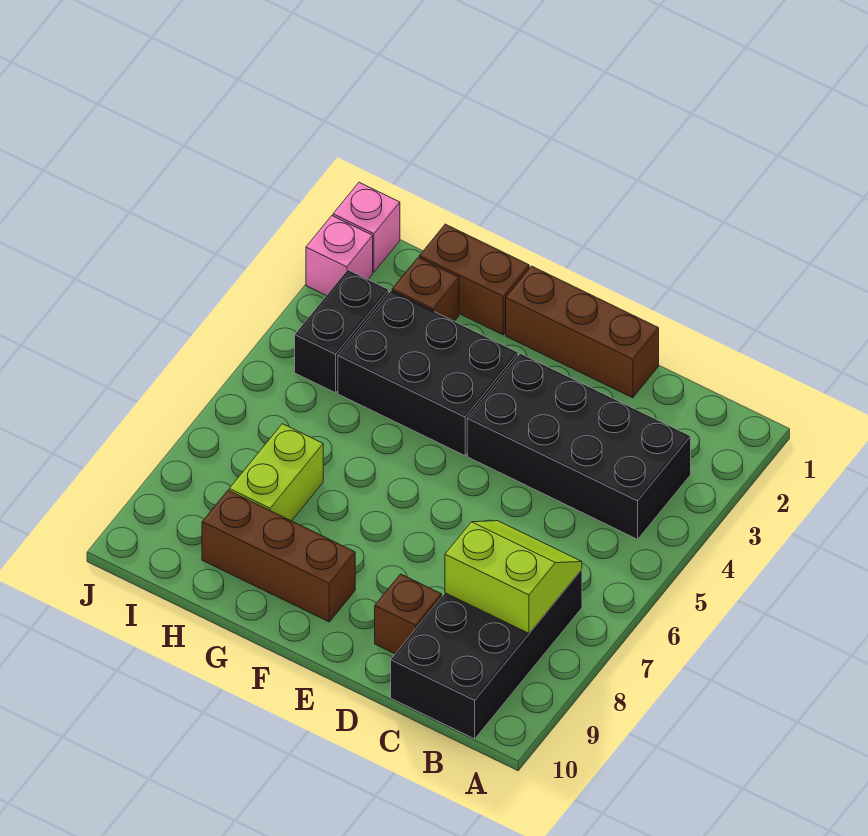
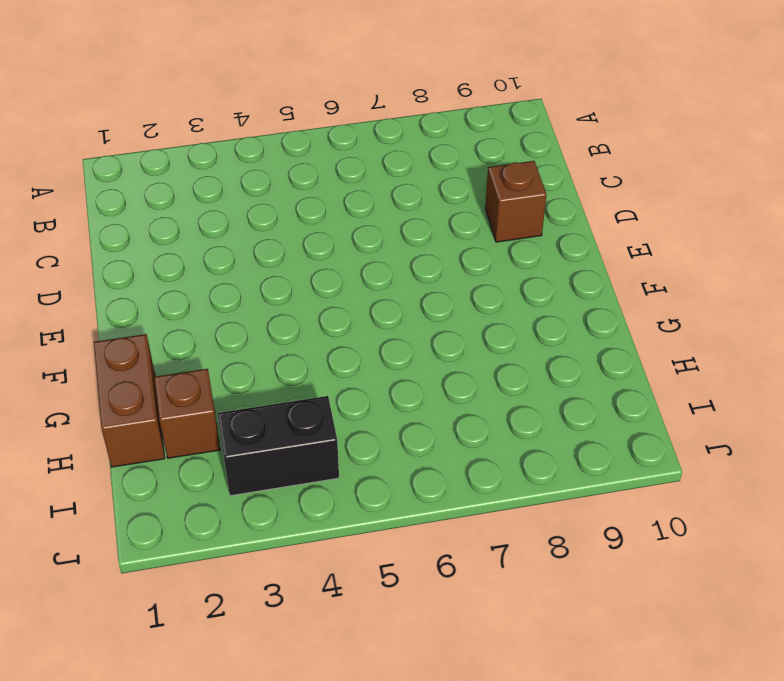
none -> black brick B3:E4 level 1
none -> black brick B7:C10 level 1
none -> brown brick D1:F1 level 1

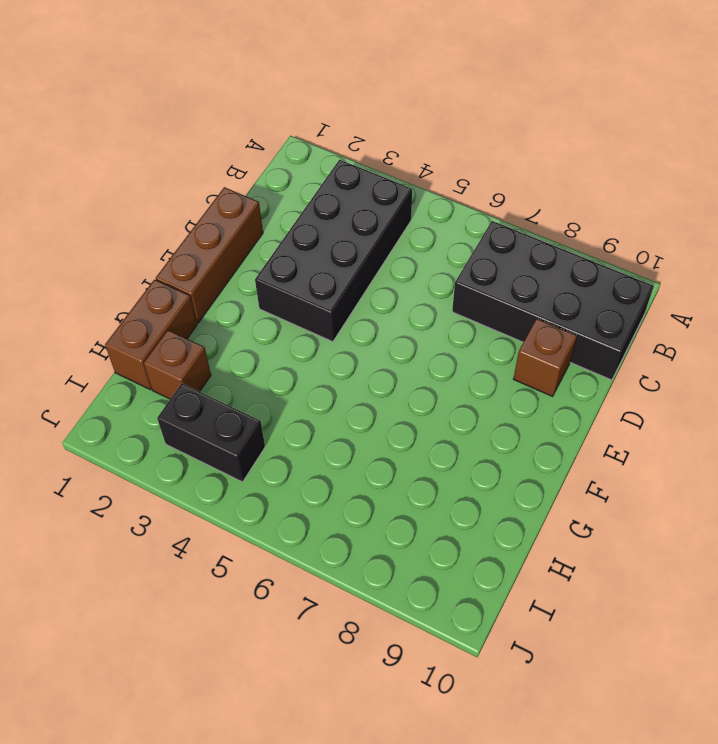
none -> black brick F3:H4 level 1
none -> brown brick F9:H9 level 1
none -> lime brick H7:H8 level 1

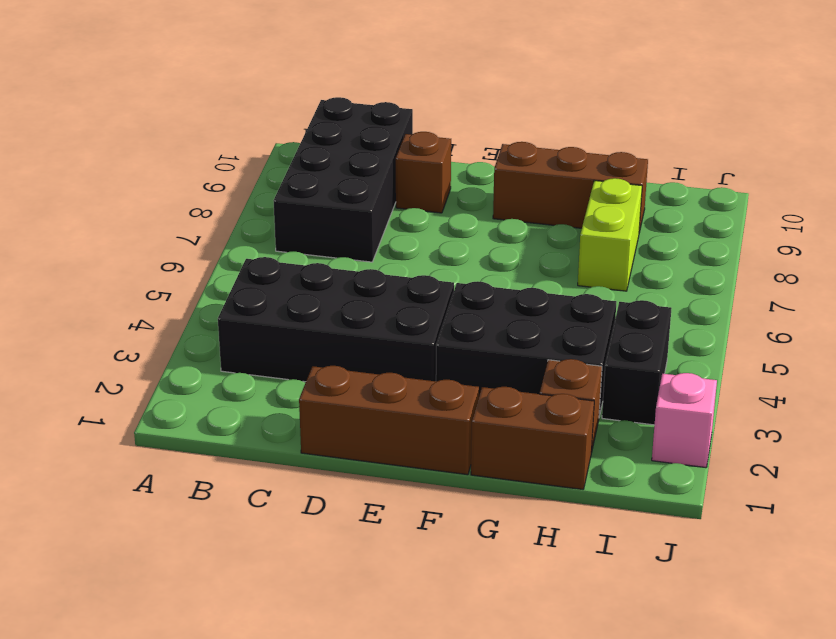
none -> pink brick J1 level 1
none -> lime slope B7:C8 level 2 top 8

